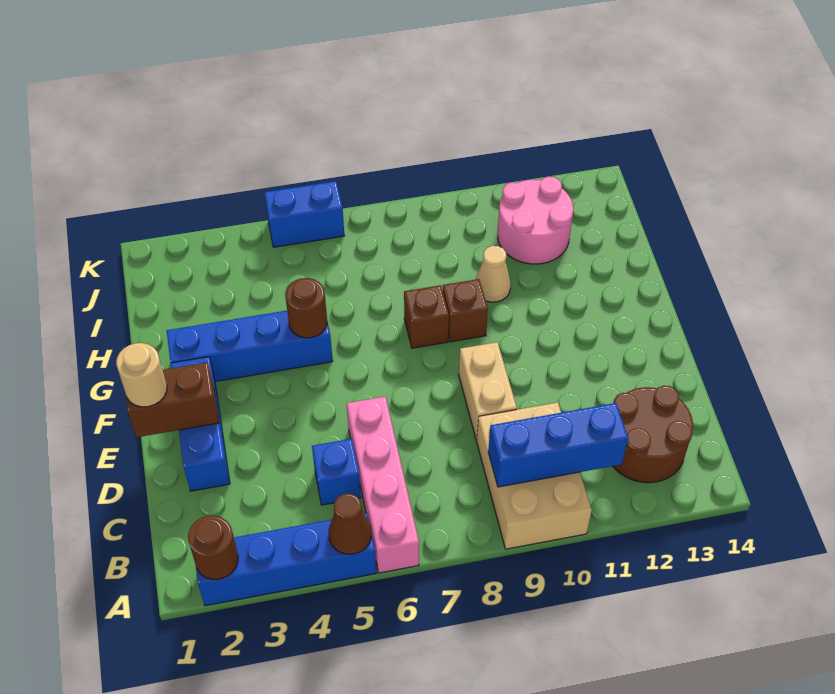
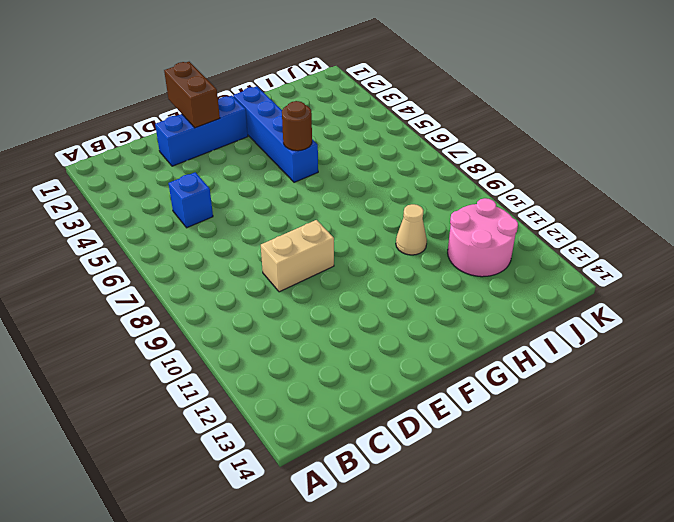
none -> blue brick A2:A5 level 1
none -> pink brick A6:D6 level 1
none -> tan brick A9:C10 level 1

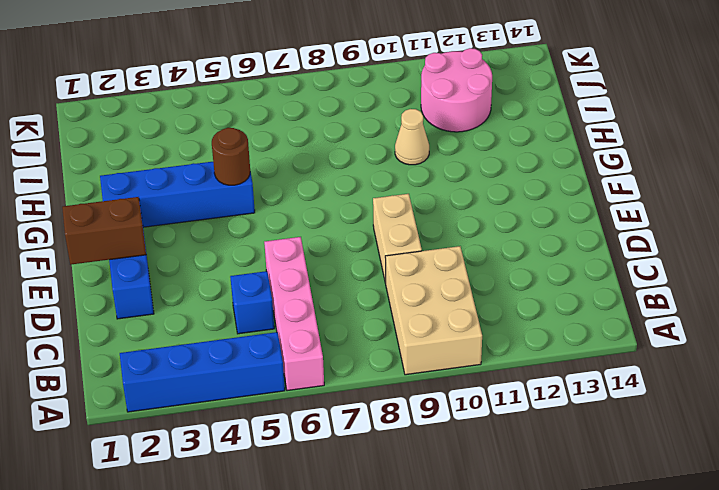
none -> brown round brick B12:C13 level 1
none -> brown brick G8 level 1
none -> brown brick G9 level 1

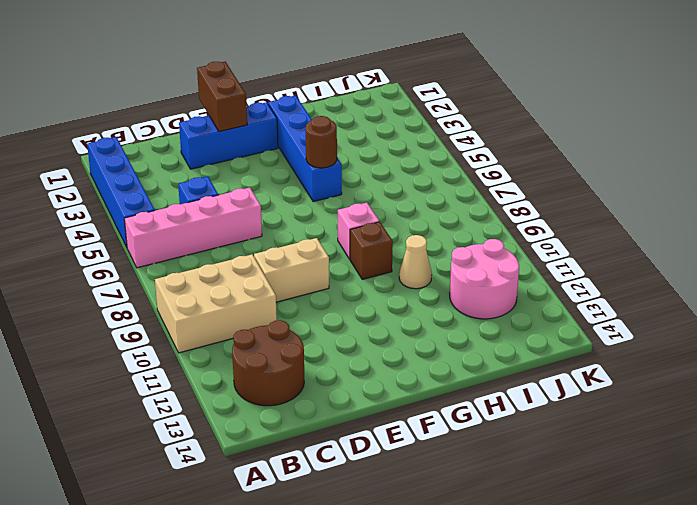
pink brick G8 level 1 -> brown brick G8 level 1
none -> blue brick K5:K6 level 1
none -> brown round brick A2 level 2
none -> brown cone A5 level 2

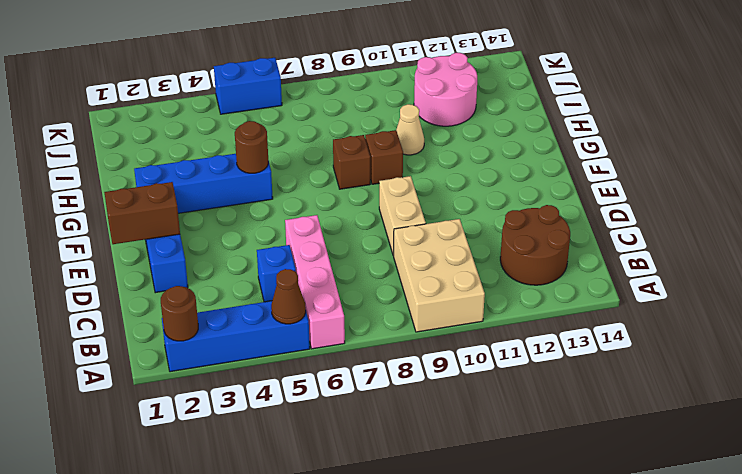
none -> blue brick B9:B11 level 2
none -> tan round brick E1 level 3

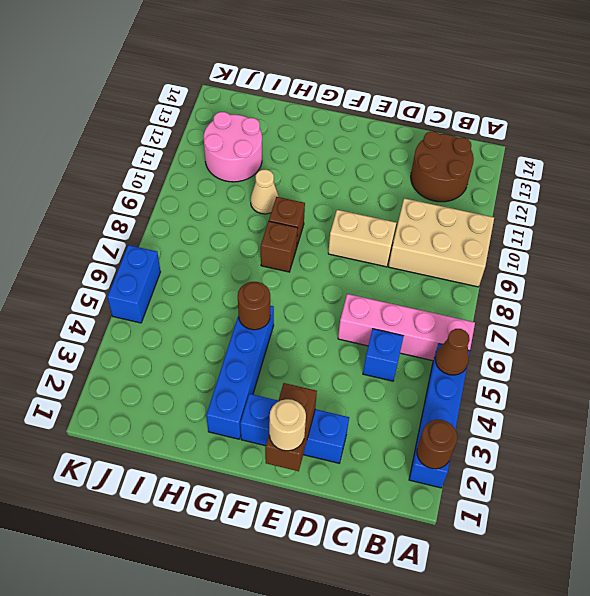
none -> blue brick B9:B11 level 2

